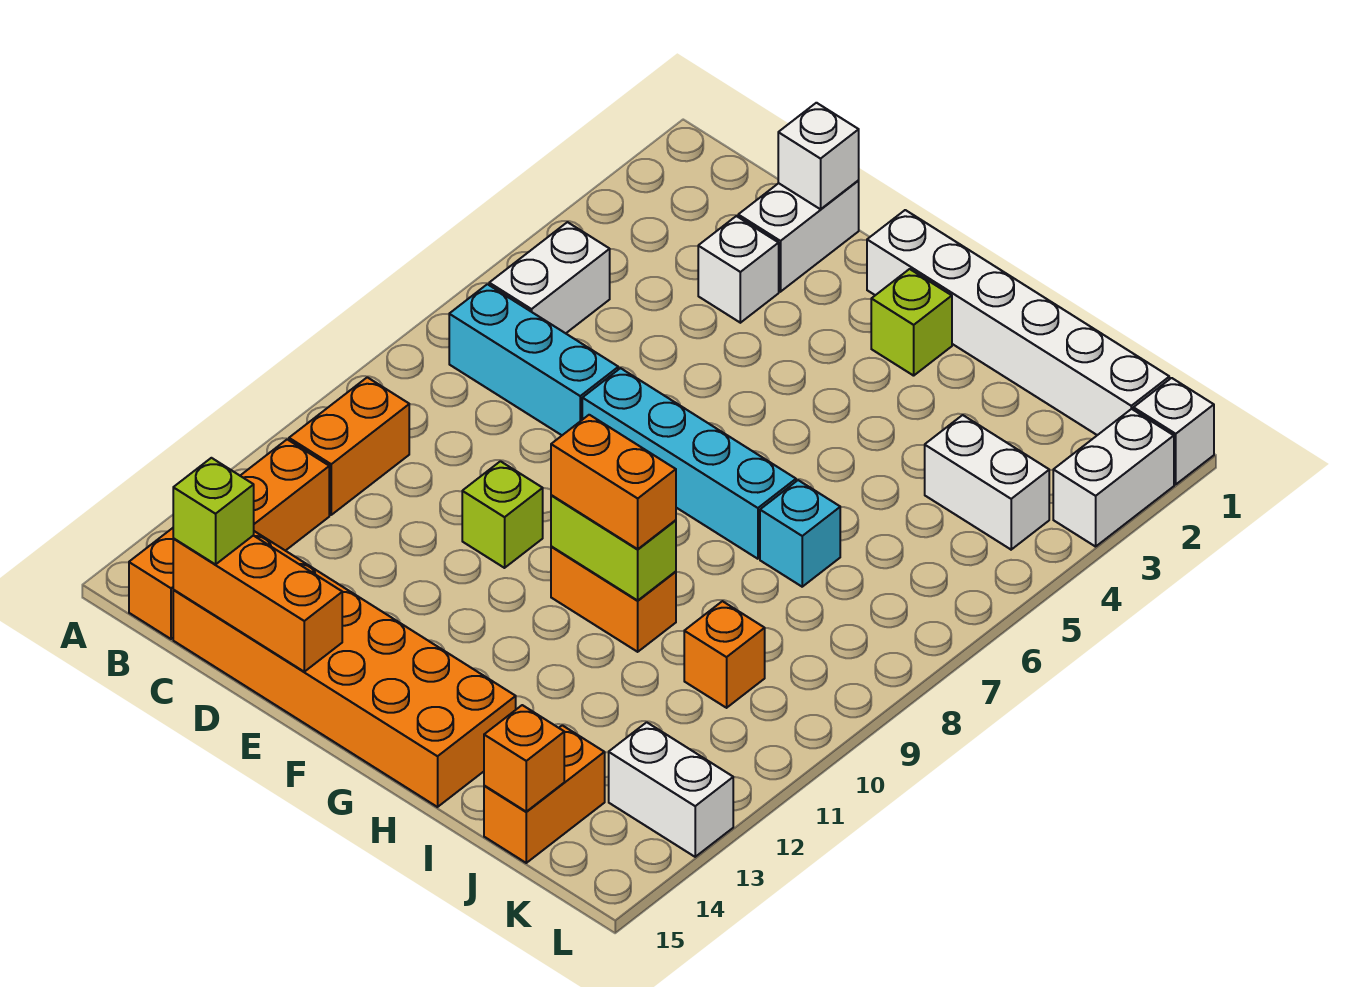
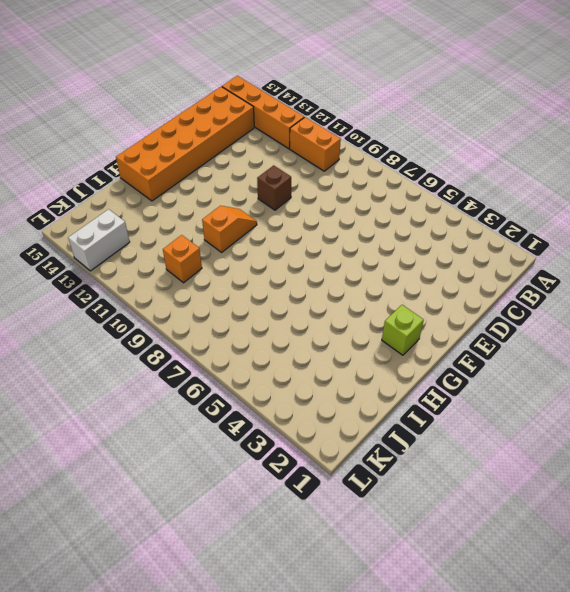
brown brick E10 level 1 -> lime brick E10 level 1
orange slope G10:H10 level 1 top H -> orange brick G10:H10 level 1
none -> white brick B5:B6 level 1
none -> cyan brick B7:D7 level 1
none -> white brick D1:D2 level 1

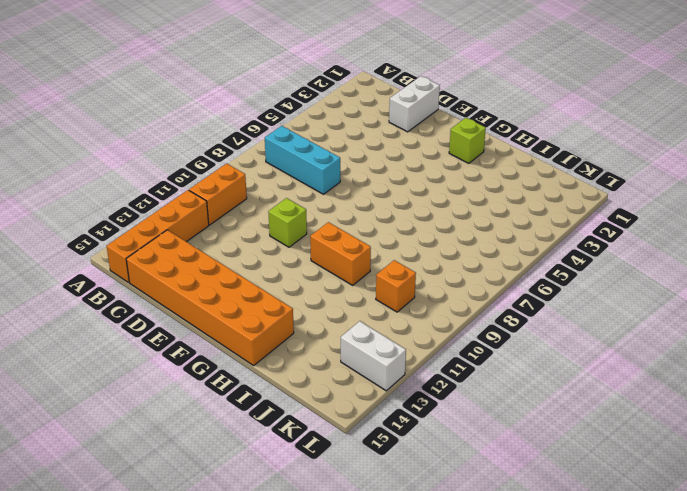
none -> white brick B5:B6 level 1
none -> white brick D3 level 1
none -> cyan brick E7:H7 level 1

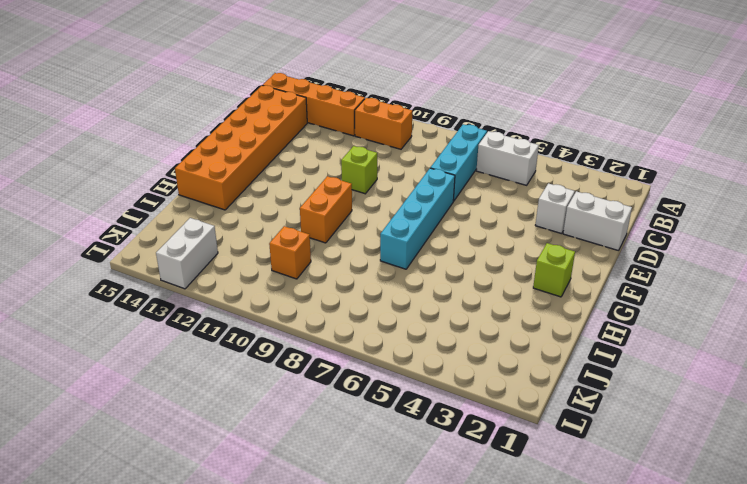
none -> white brick F1:K1 level 1
none -> cyan brick I7 level 1
none -> white brick J4:K4 level 1

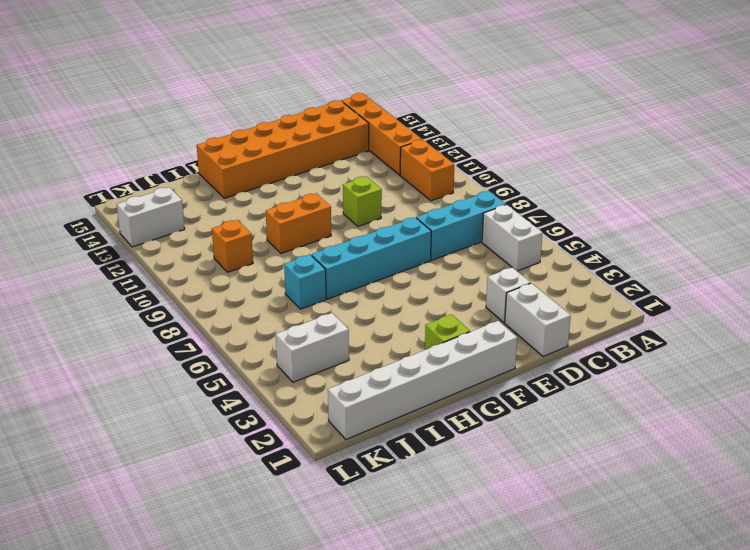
none -> orange brick J14:J15 level 1
none -> white brick L1 level 1
none -> white brick L2:L3 level 1

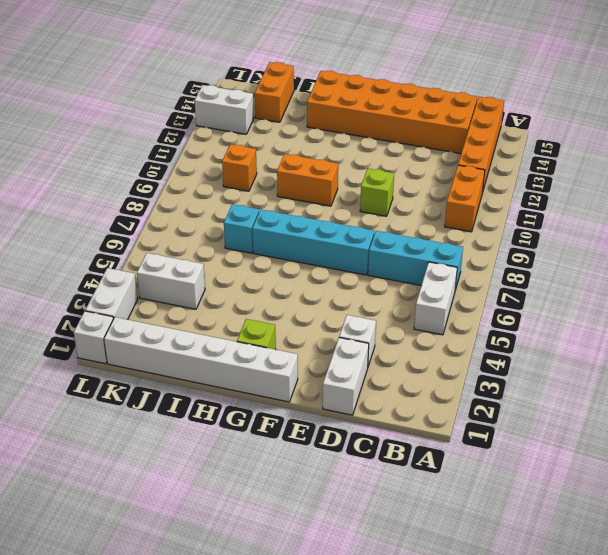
none -> orange brick C15:E15 level 2
none -> white brick D1 level 2
none -> lime brick G10:H10 level 2

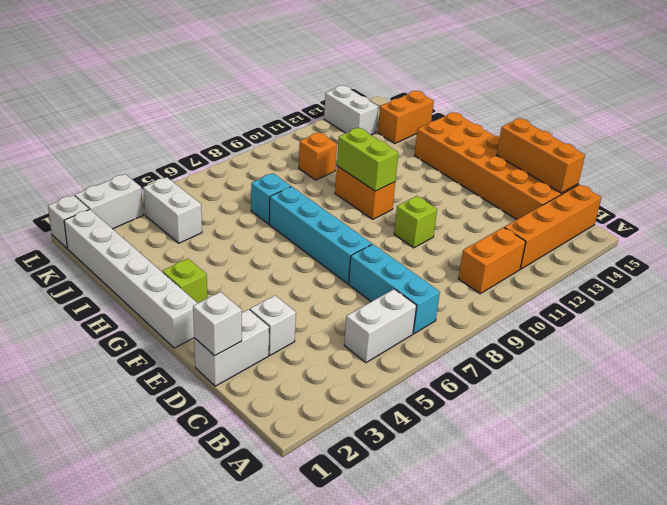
none -> orange brick J15 level 2
none -> lime brick C15 level 3
none -> orange brick G10:H10 level 3

